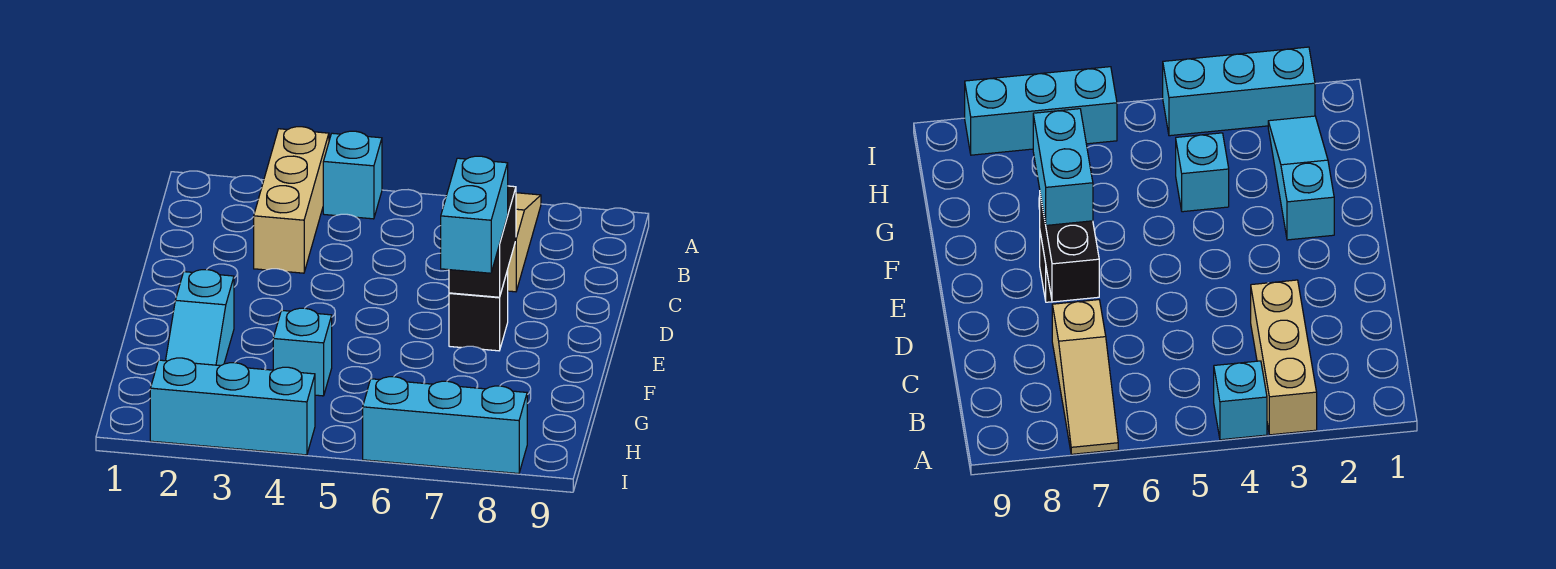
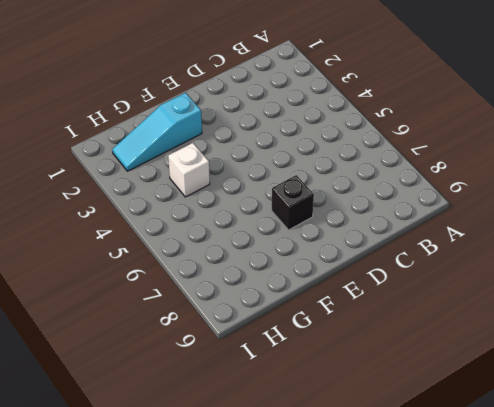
white brick G4 level 1 -> cyan brick G4 level 1
none -> tan brick A3:C3 level 1
none -> cyan brick A4 level 1

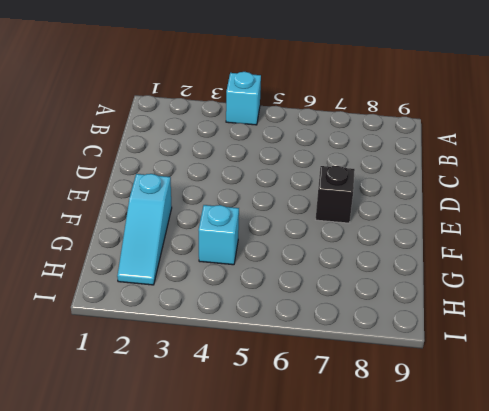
none -> tan brick A3:C3 level 1
none -> tan slope A7:C7 level 1 top C

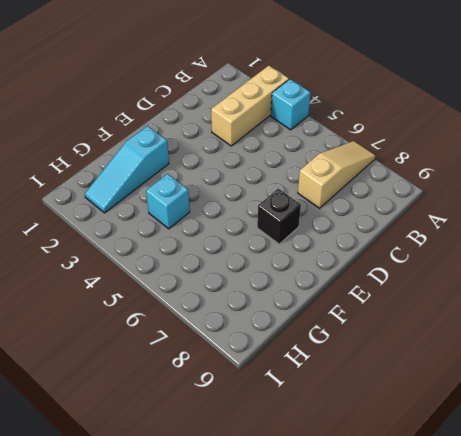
none -> cyan brick I2:I4 level 1
none -> cyan brick I6:I8 level 1

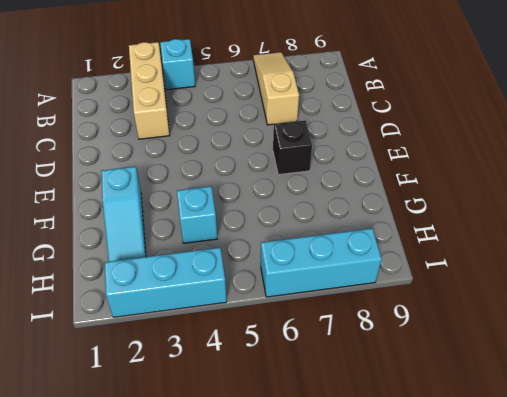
none -> black brick D7:E7 level 2
none -> cyan brick E7:F7 level 3

